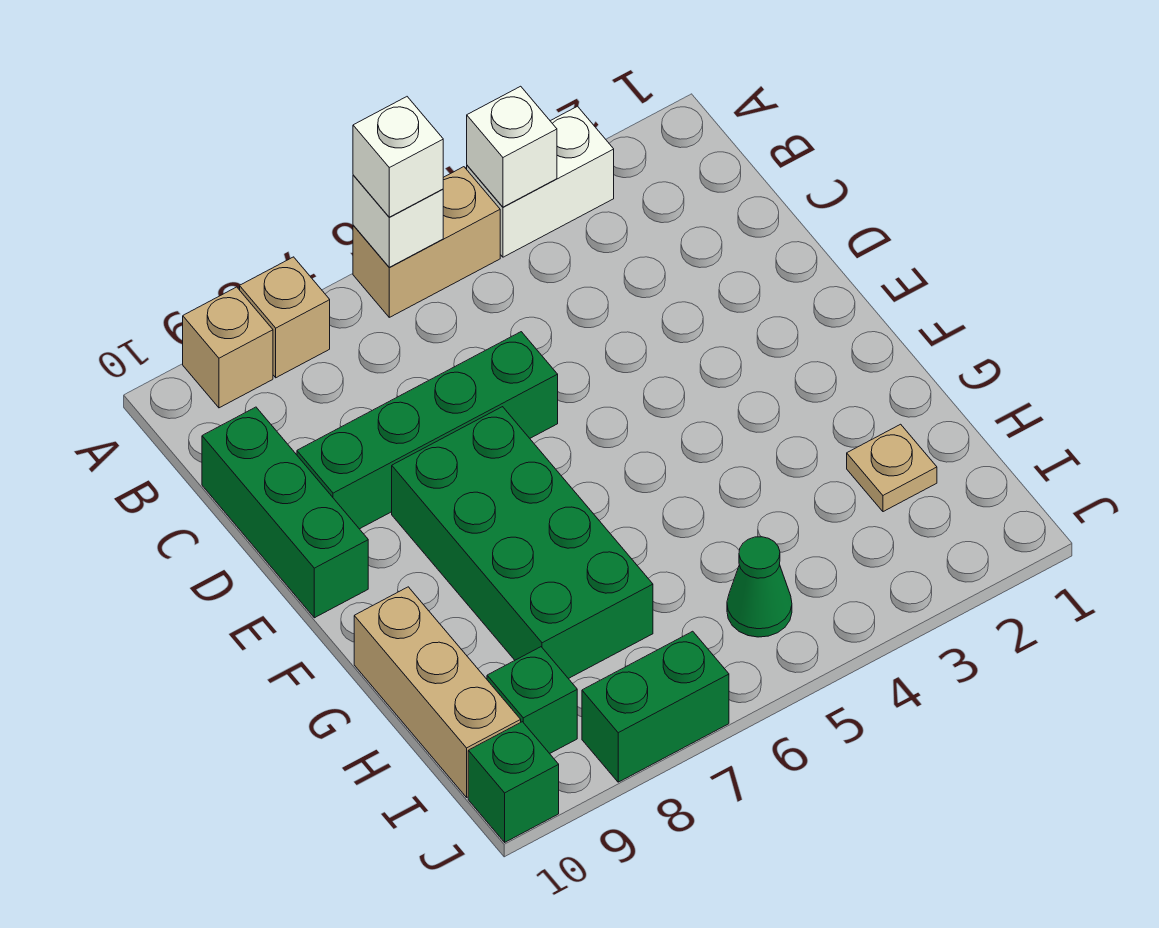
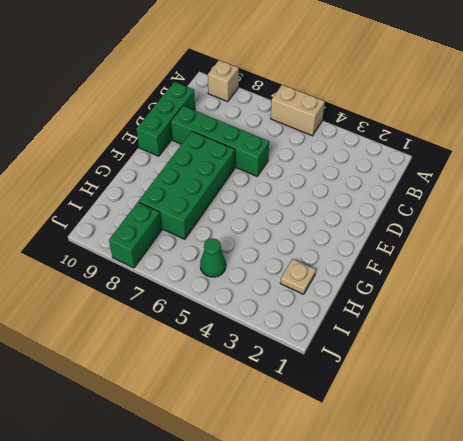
green brick I8:J8 level 1 -> green brick J7:J8 level 1
none -> white brick A3:A4 level 1
none -> tan brick A8 level 1
none -> tan brick G10:I10 level 1

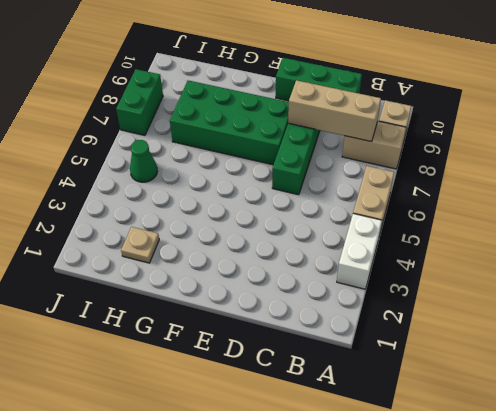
tan brick A8:B8 level 1 -> tan brick A8 level 1
tan brick B8:D8 level 2 -> tan brick G10:I10 level 1
none -> green brick I9 level 1
none -> green brick J10 level 1
none -> white brick A4 level 2

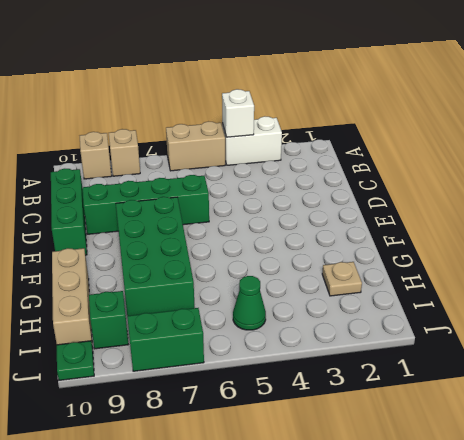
green plate J10 level 1 -> green brick J10 level 1
none -> white brick A6 level 2
none -> white brick A6 level 3

